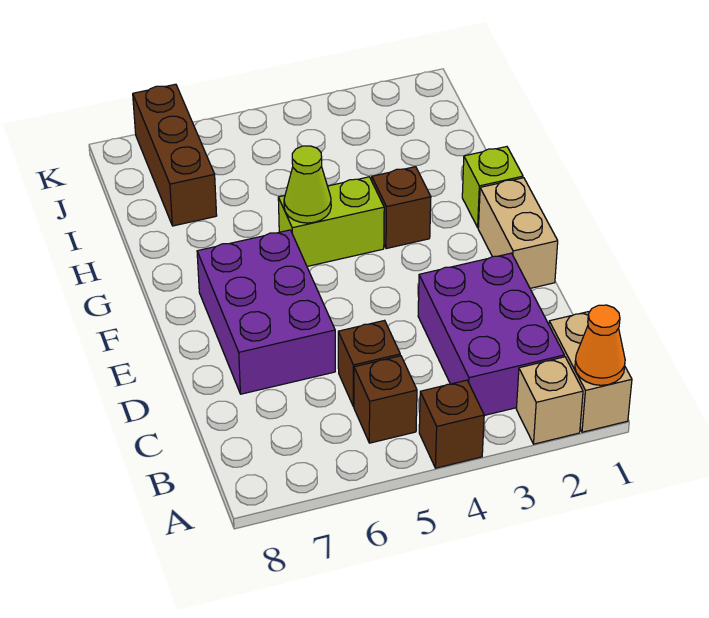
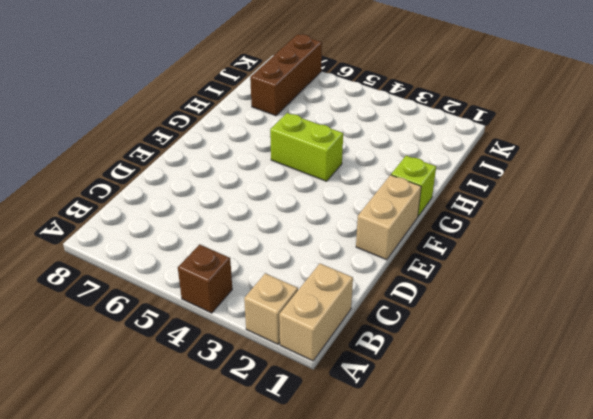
none -> purple brick B2:D3 level 1
none -> brown brick B5 level 1
none -> brown brick C5 level 1

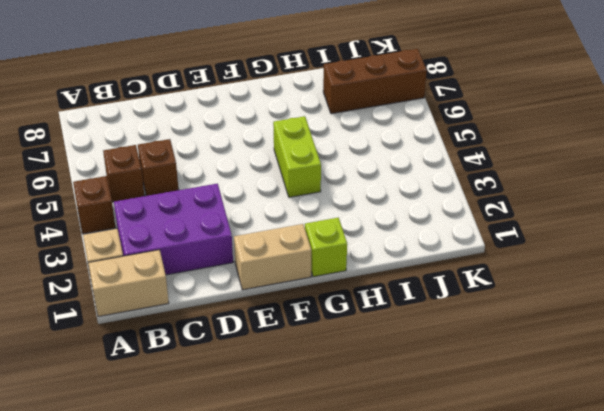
none -> purple brick D6:F7 level 1
none -> brown brick G3 level 1
none -> orange cone A1 level 2

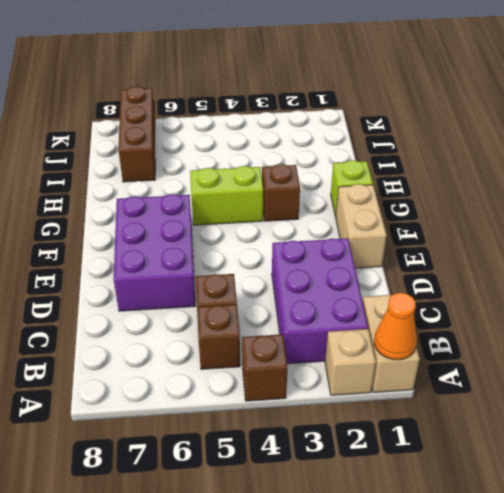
none -> lime cone G5 level 2

